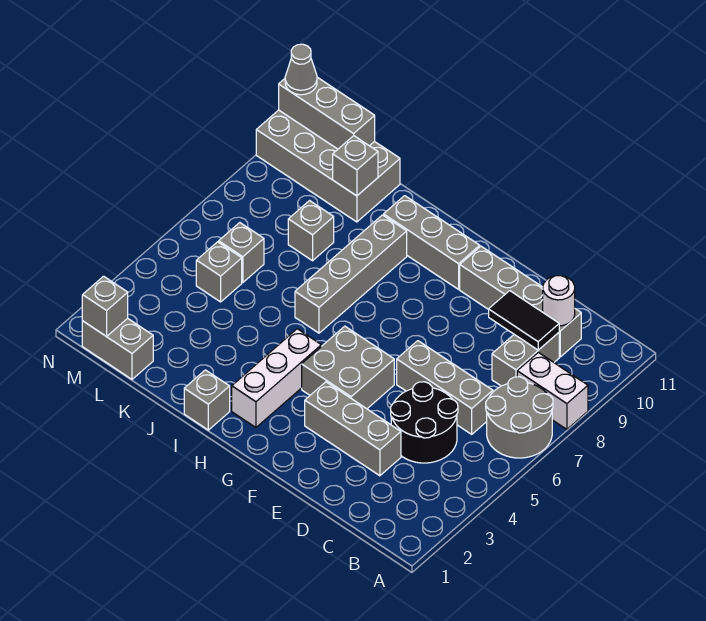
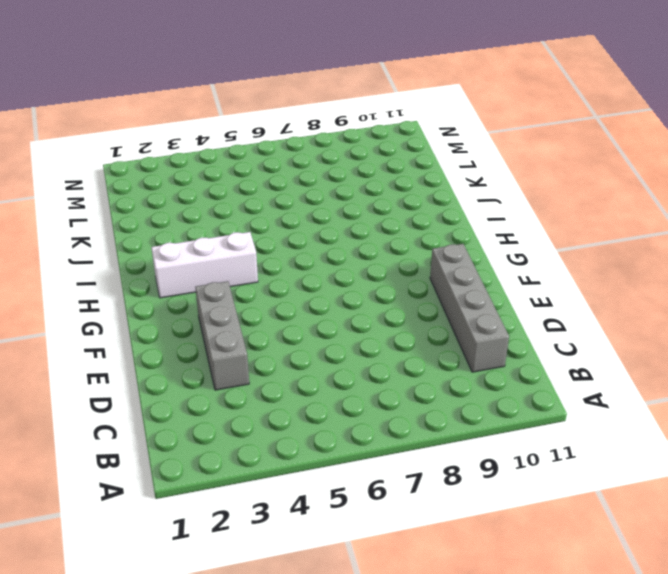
none -> grey round brick A6:B7 level 1
none -> white brick A8:B8 level 1
none -> black round brick C4:D5 level 1

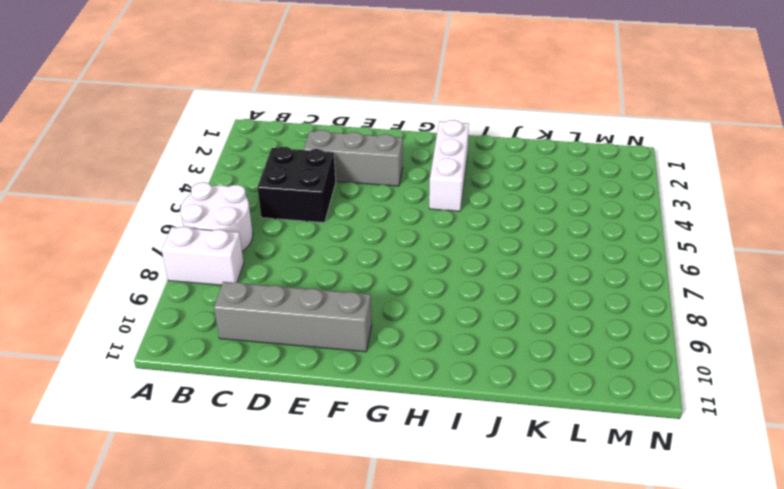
white round brick A6:B7 level 1 -> grey round brick A6:B7 level 1
black brick C4:D5 level 1 -> black round brick C4:D5 level 1
none -> grey brick C6:E6 level 1
none -> grey brick C8:C9 level 1
none -> grey brick F4:G5 level 1

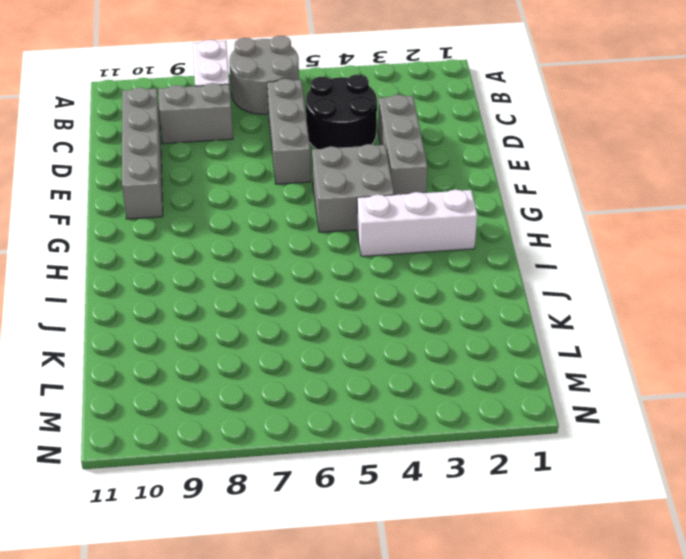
none -> grey brick G10:I10 level 1
none -> grey brick I1 level 1
none -> grey brick I6:I9 level 1

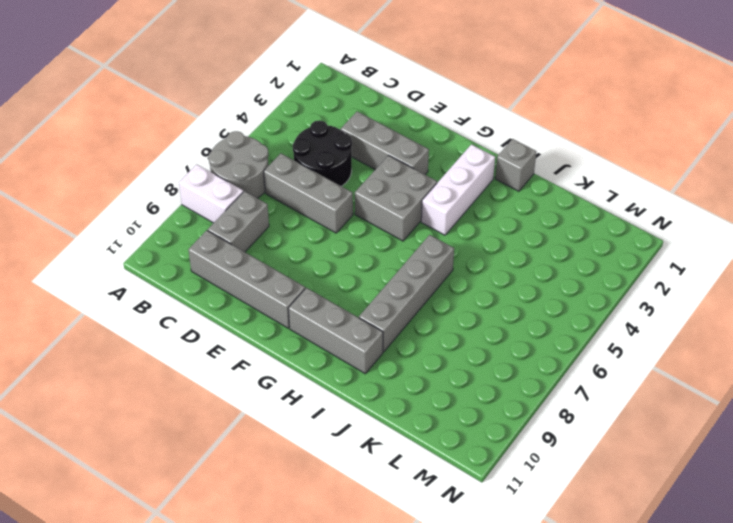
none -> grey brick K8 level 1
none -> grey brick K10:N11 level 1
none -> grey brick L1:M1 level 1

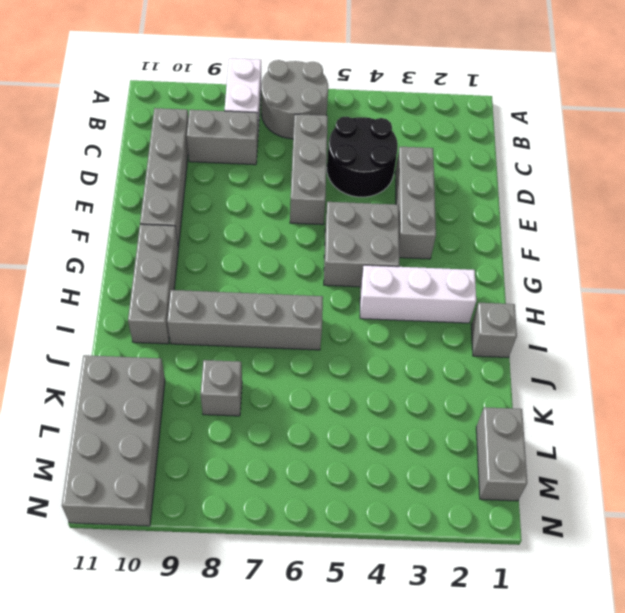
none -> grey brick L5 level 1
none -> grey brick L6 level 1
none -> black tile C9:D9 level 2

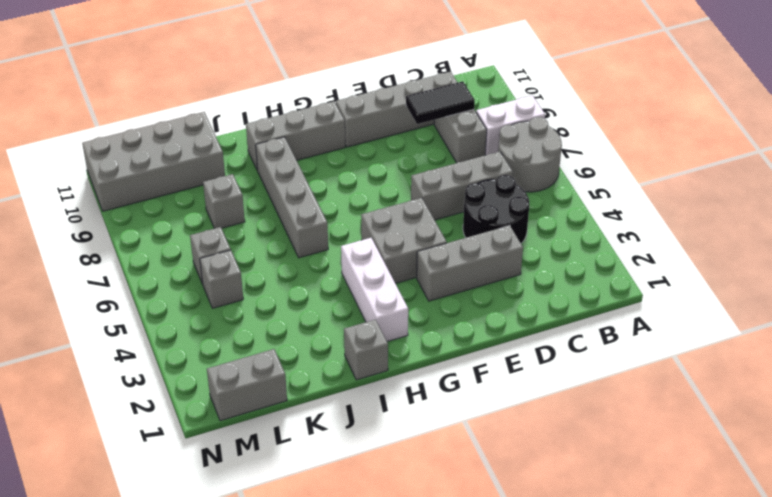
none -> white round brick C10 level 2
none -> grey brick K10 level 2
none -> grey brick L11:N11 level 2

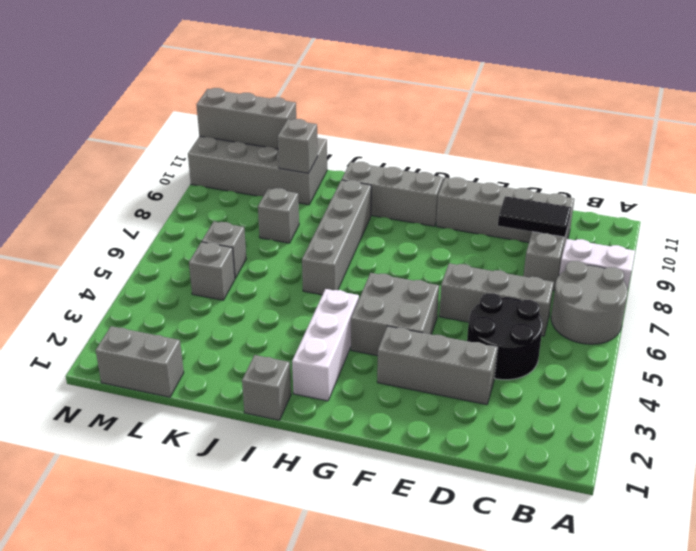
none -> white round brick C10 level 2
none -> grey brick M1 level 2
none -> grey cone N11 level 3

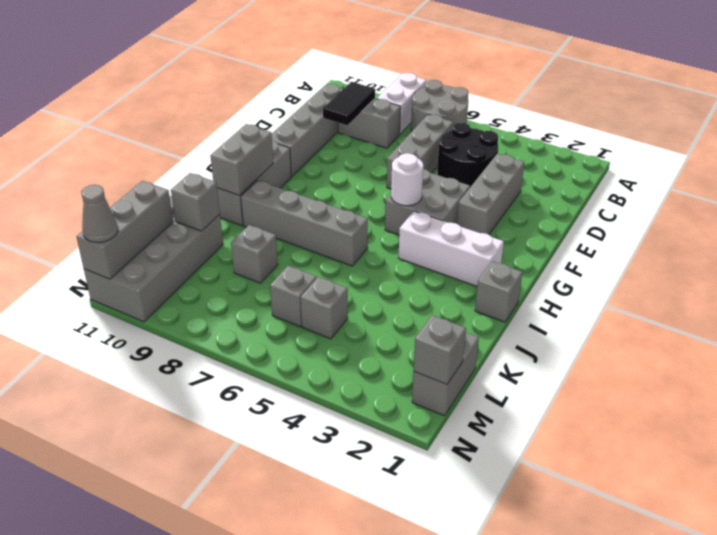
white round brick G5 level 2 -> white round brick C10 level 2
grey brick H10:I10 level 2 -> none

